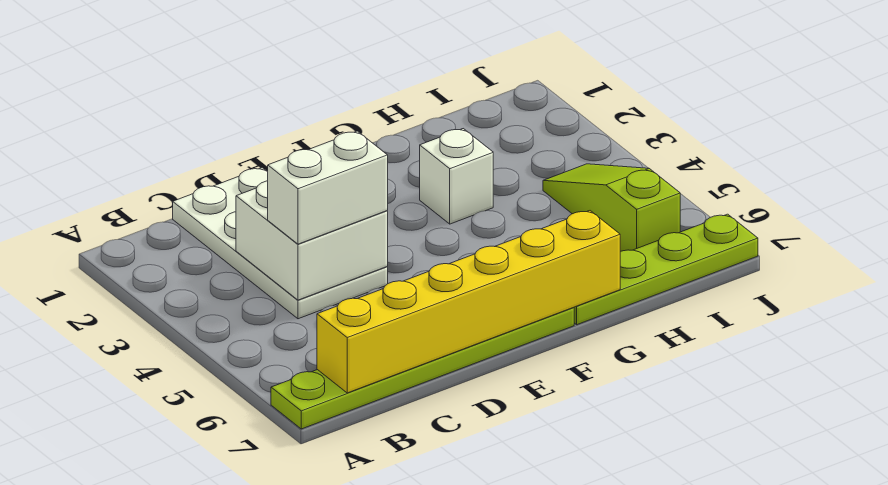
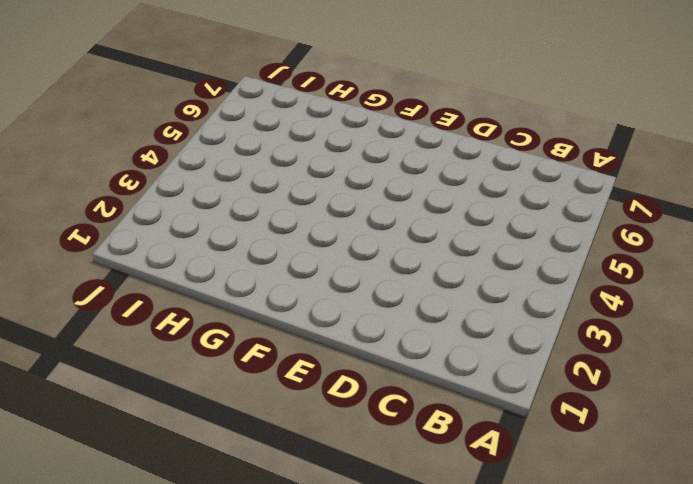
none -> lime plate A7:F7 level 1
none -> white plate C1:D4 level 1

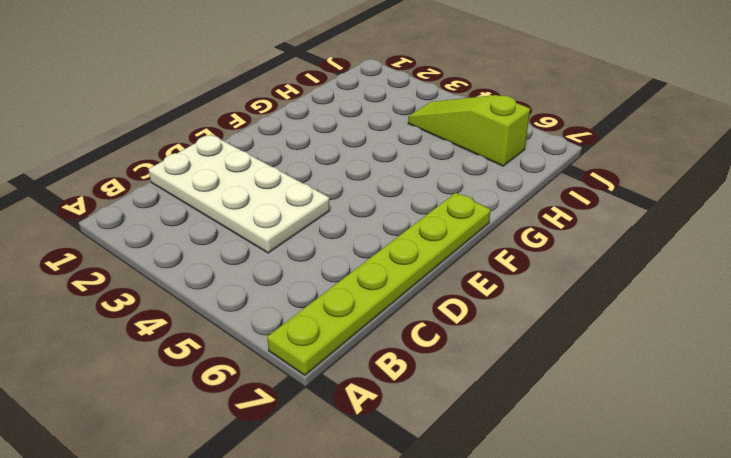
none -> white brick G3 level 1
none -> lime plate G7:J7 level 1

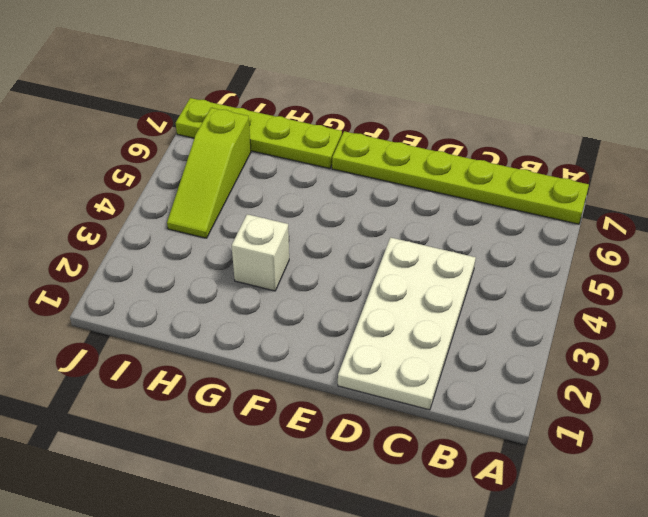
none -> yellow brick B7:G7 level 2
none -> white brick C3:D4 level 2

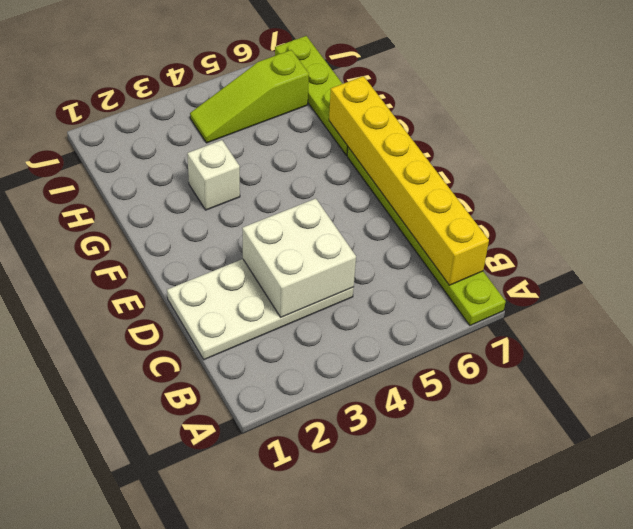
none -> white brick C4:D4 level 3

